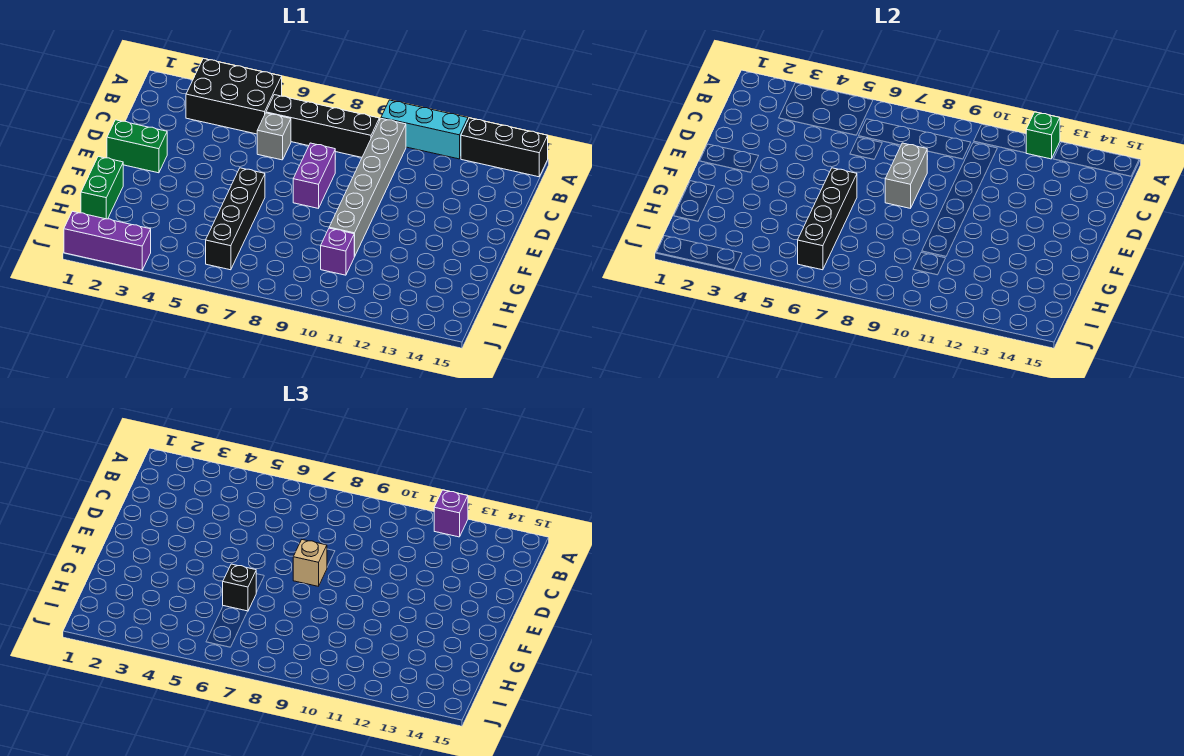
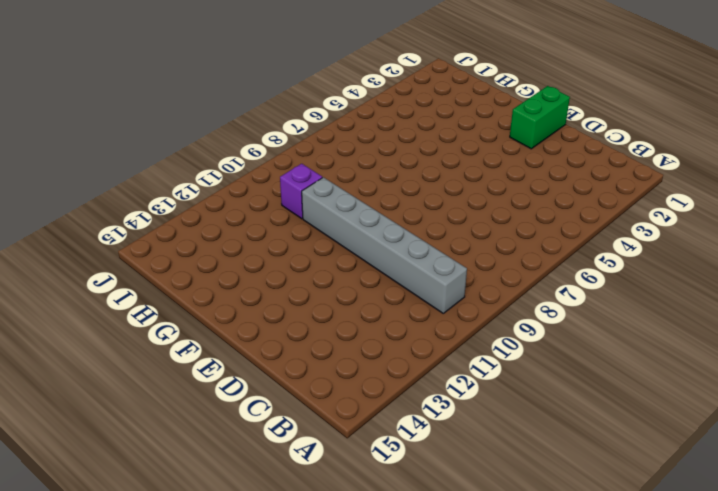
none -> black brick A3:B5 level 1
none -> cyan brick A10:A12 level 1
none -> black brick A13:A15 level 1

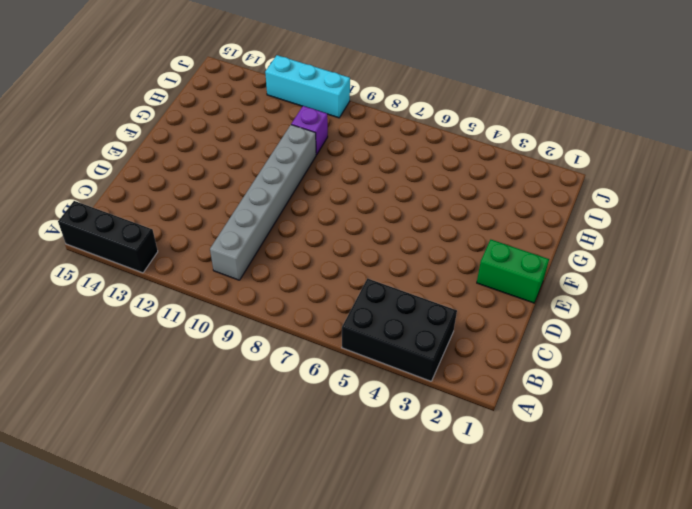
cyan brick J10:J12 level 1 -> cyan brick A10:A12 level 1
none -> black brick B6:B9 level 1
none -> grey brick C6 level 1
none -> purple brick D8:E8 level 1

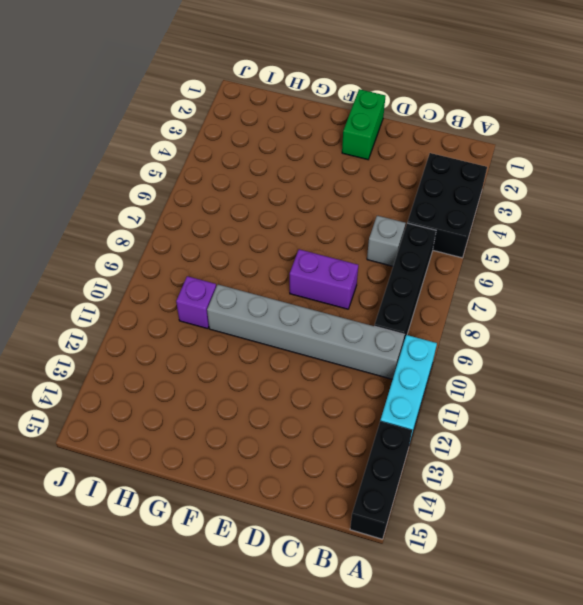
none -> black brick F6:I6 level 1
none -> green brick G1:H1 level 1
none -> purple brick J1:J3 level 1

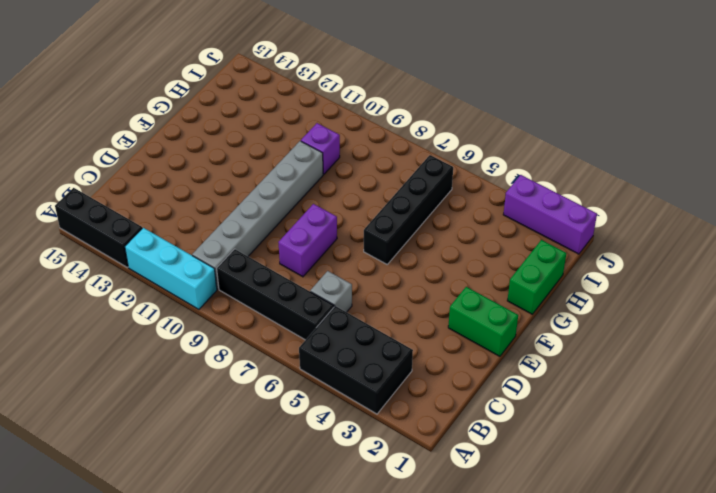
none -> green brick A12 level 2
none -> grey brick D8:E8 level 2
none -> black brick F6:I6 level 2

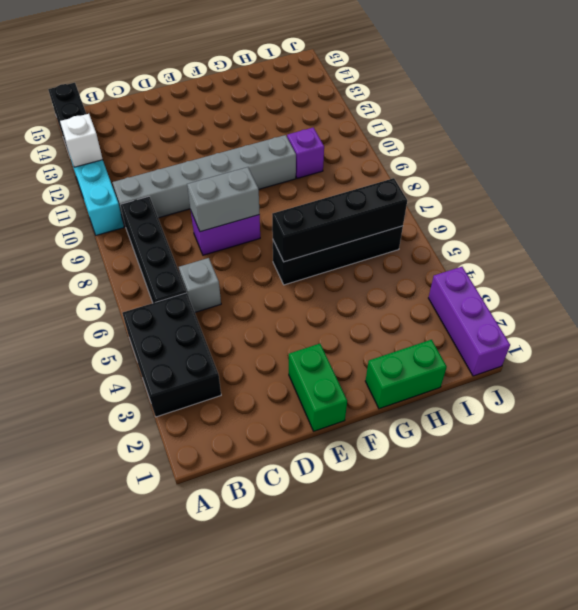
white brick A12 level 2 -> green brick A12 level 2
none -> purple brick A12 level 3
none -> tan brick E8 level 3
none -> black brick G6 level 3

